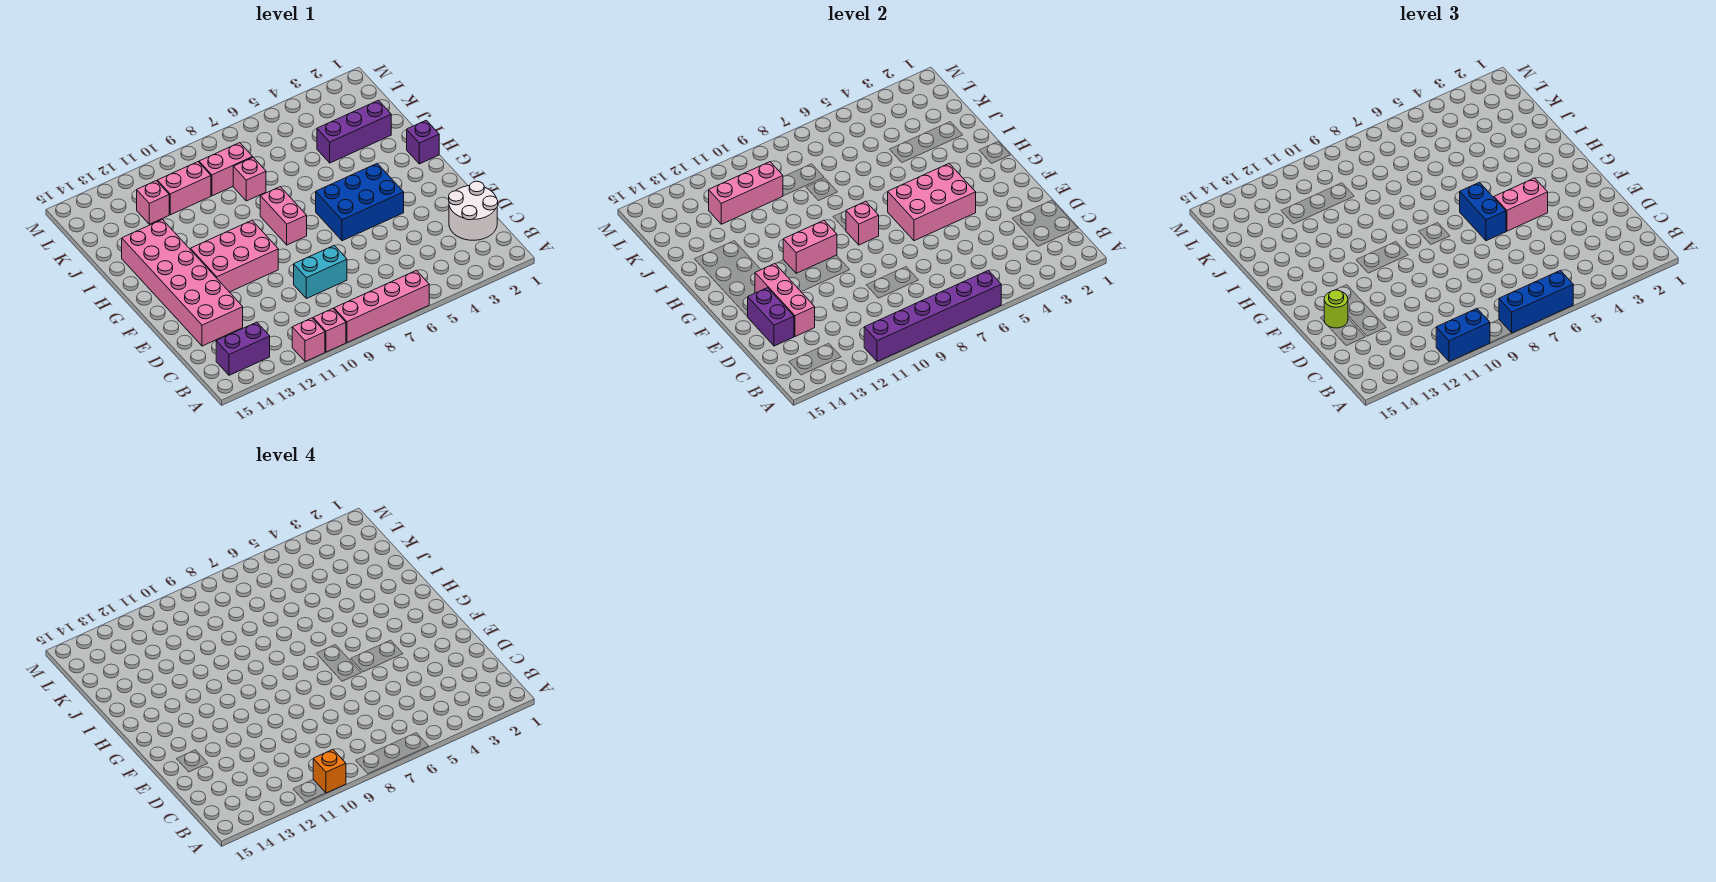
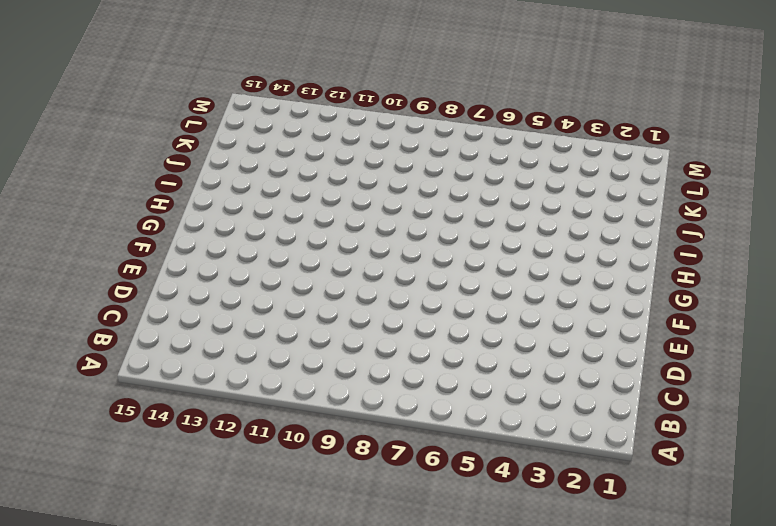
none -> pink brick A6:A9 level 1
none -> pink brick A10 level 1
none -> pink brick A11 level 1

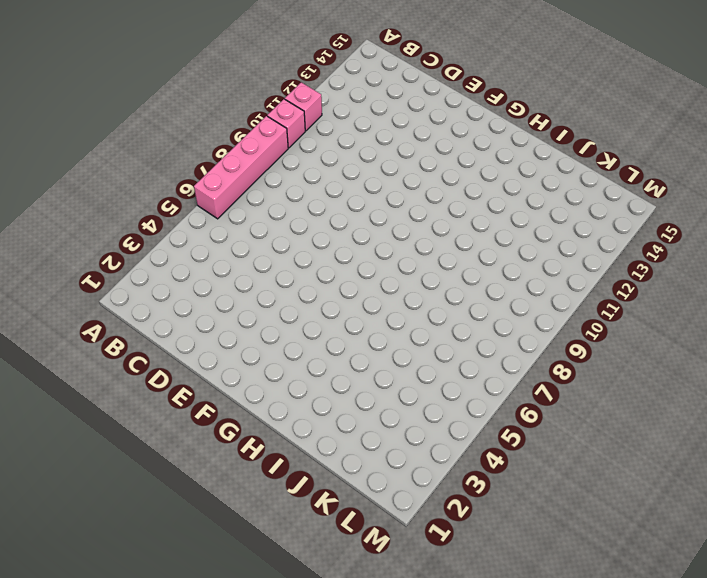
none -> purple brick B13:B14 level 1
none -> white round brick C1:D2 level 1
none -> cyan brick D8:D9 level 1

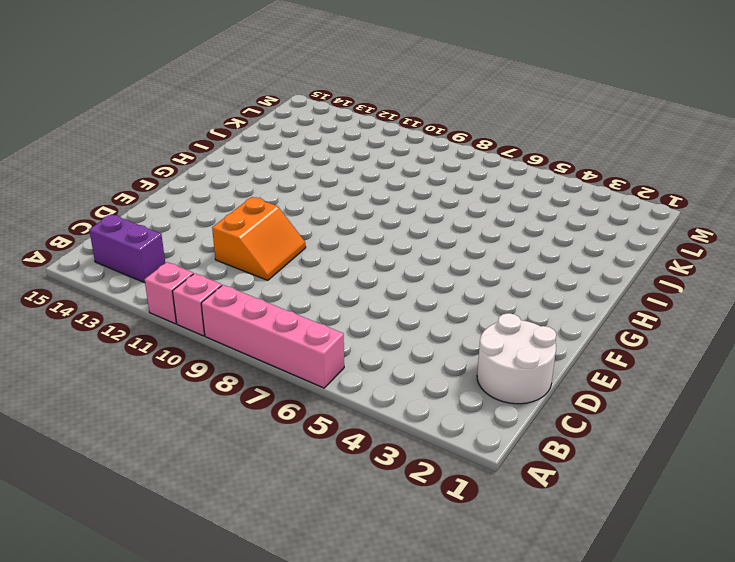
orange slope D10:E11 level 1 top 11 -> none
none -> cyan brick D8:D9 level 1
none -> pink brick D13:I14 level 1
none -> blue brick F4:G6 level 1

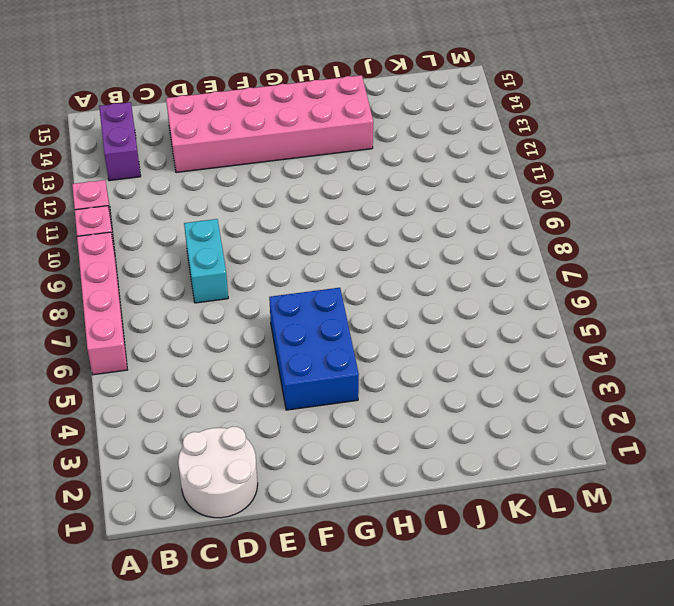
none -> pink brick F10:G12 level 1
none -> pink brick G8:H8 level 1
none -> purple brick H1 level 1

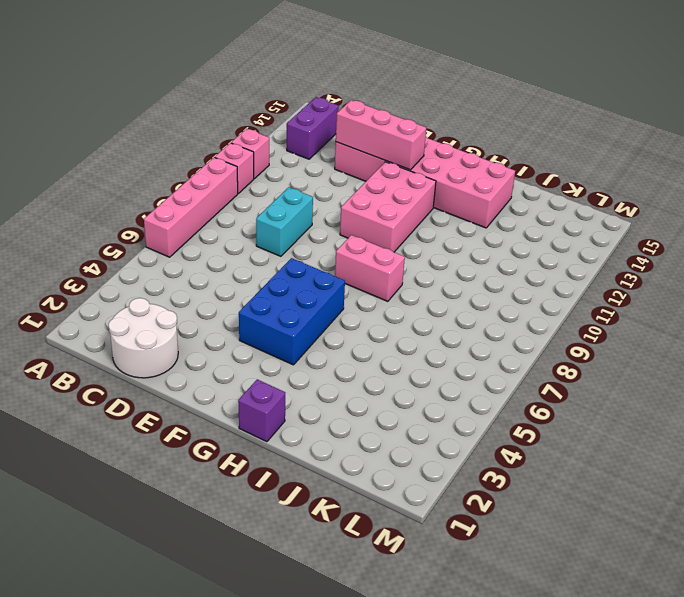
none -> purple brick J2:J4 level 1
none -> pink brick J8 level 1
none -> pink brick K8:K9 level 1

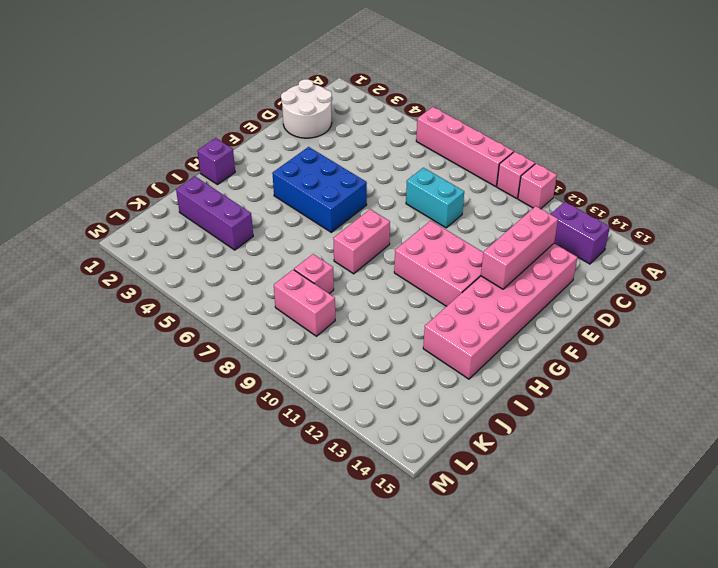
none -> pink brick K10:K11 level 1
none -> pink brick K12 level 1
none -> purple brick A6:A11 level 2

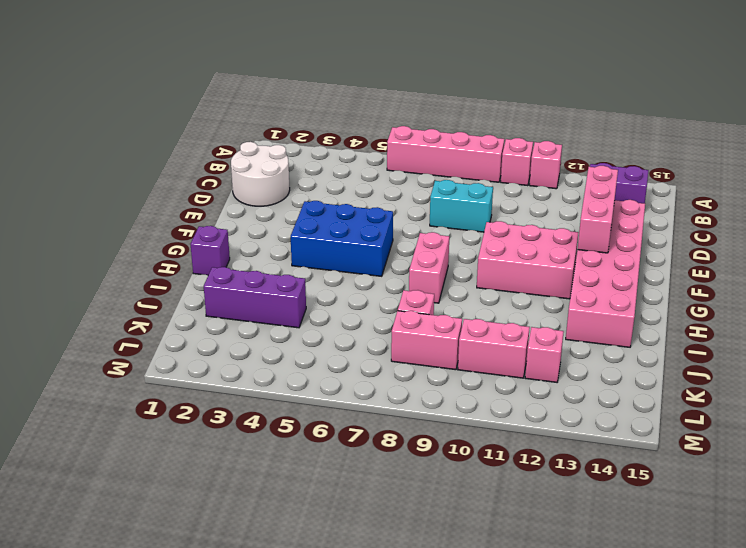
none -> purple brick A6:A11 level 2
none -> purple brick D14:E14 level 2
none -> pink brick F4:G6 level 2

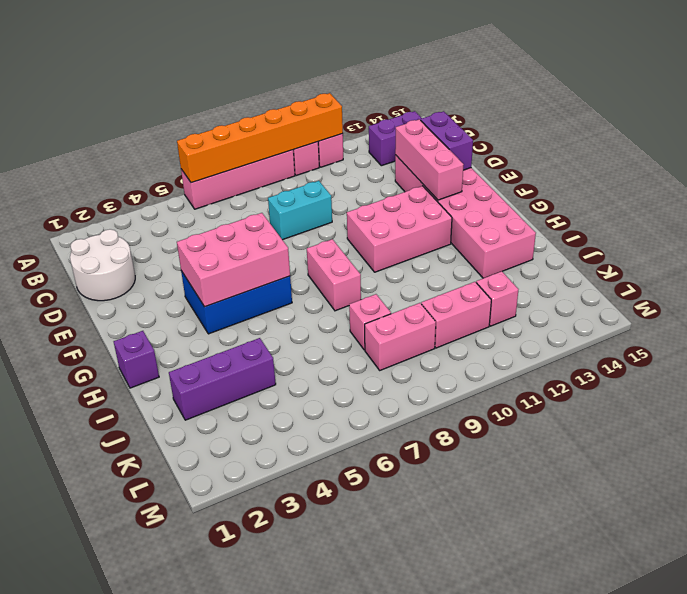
orange brick A6:A11 level 2 -> purple brick A6:A11 level 2
none -> pink brick G8 level 2
none -> pink brick G10:G11 level 2
none -> pink brick K10:K12 level 2

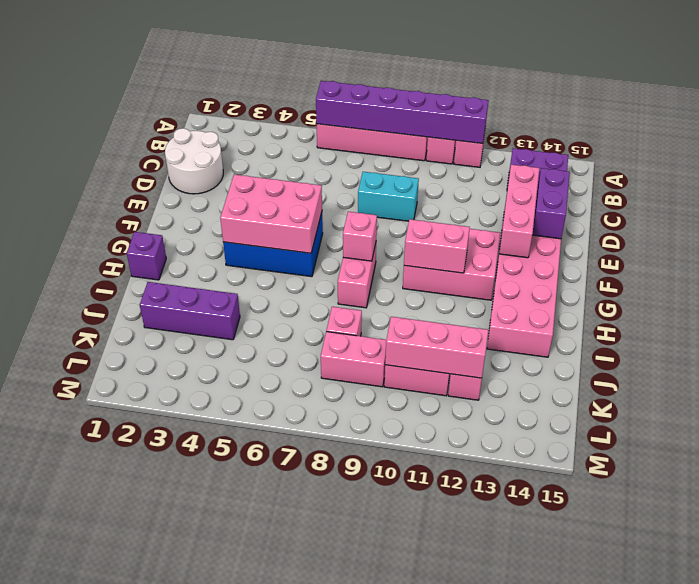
none -> blue brick A6:A8 level 3
none -> blue brick A10:A11 level 3
none -> lime round brick E14 level 3

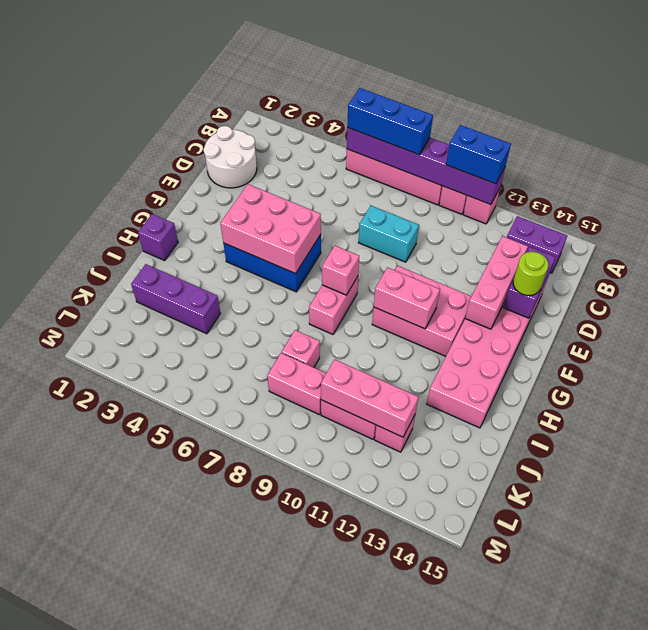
none -> pink brick F4:F5 level 3
none -> blue brick F6:G6 level 3
none -> orange brick A10 level 4

